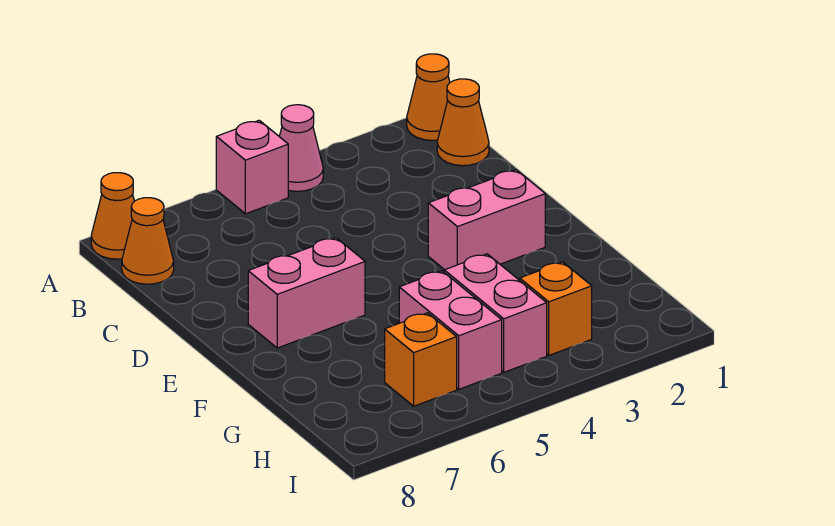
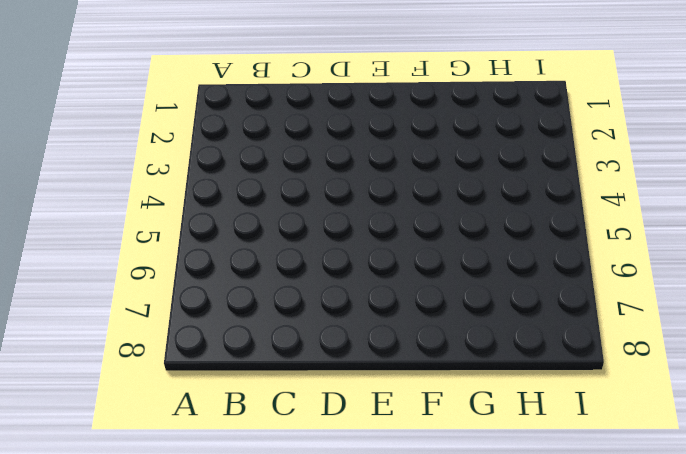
none -> orange cone A1 level 1
none -> pink cone A4 level 1
none -> pink brick A5 level 1

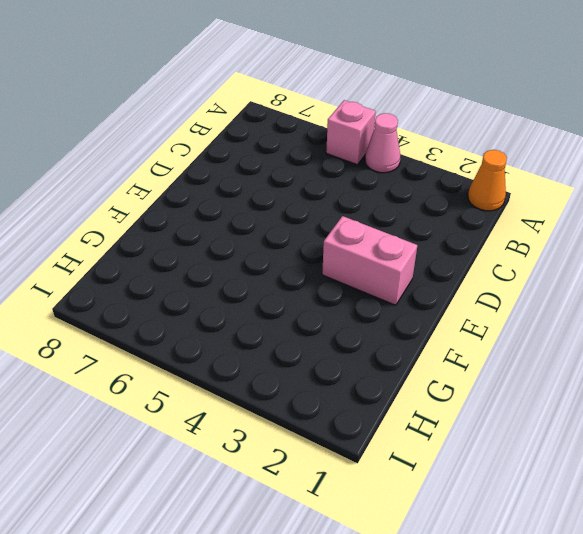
none -> orange cone A8 level 1
none -> orange cone B1 level 1
none -> orange cone B8 level 1

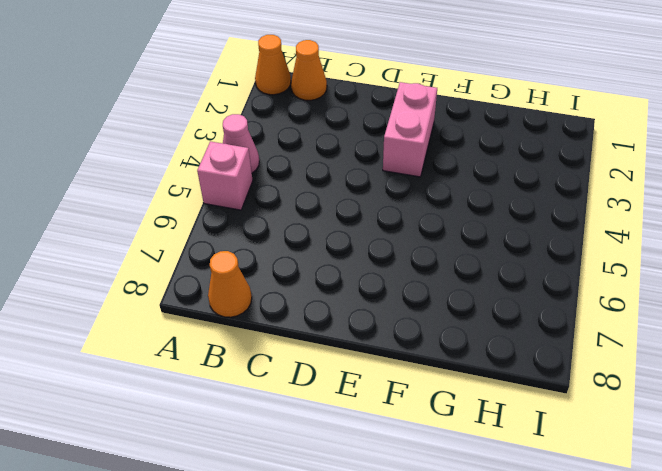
none -> orange cone A8 level 1
none -> pink brick E6:E7 level 1
none -> pink brick G4:H4 level 1

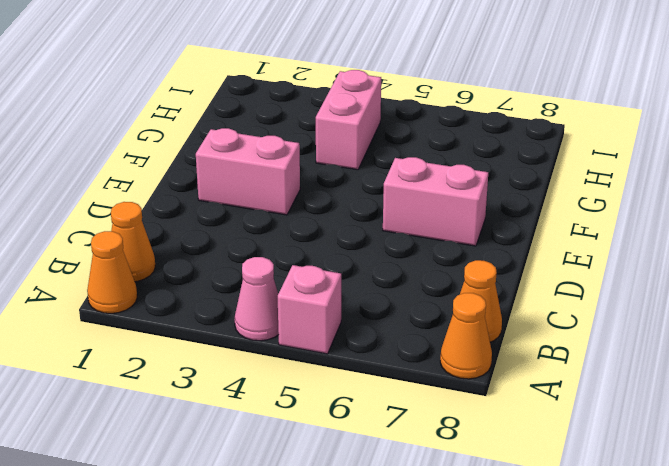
none -> pink brick G5:H5 level 1
none -> orange brick H3 level 1
none -> orange brick H6 level 1

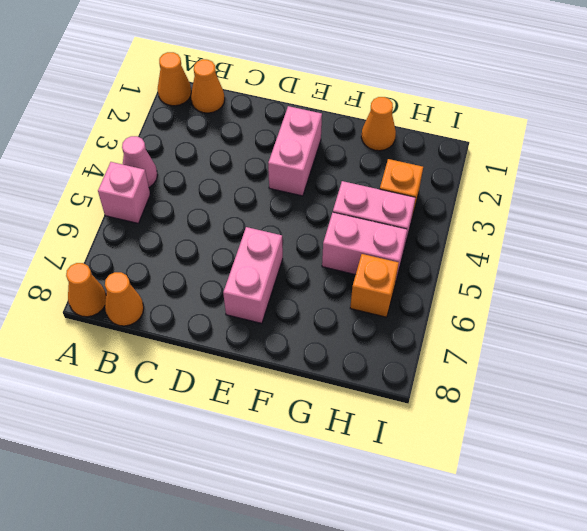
orange cone G1 level 1 -> none

